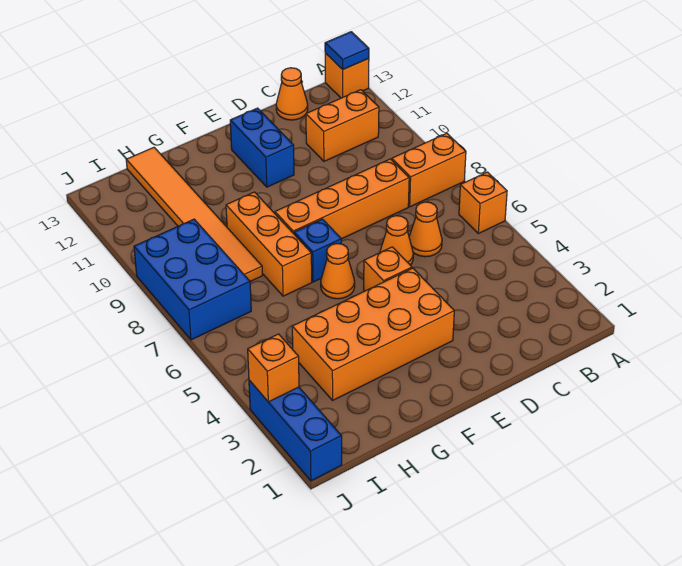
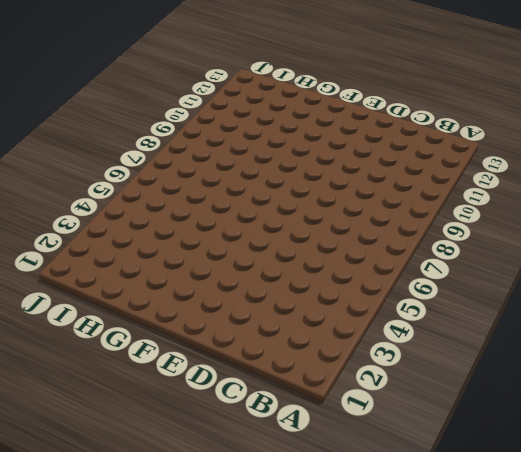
none -> orange brick A6 level 1
none -> orange brick A8:B8 level 1
none -> orange brick A13 level 1

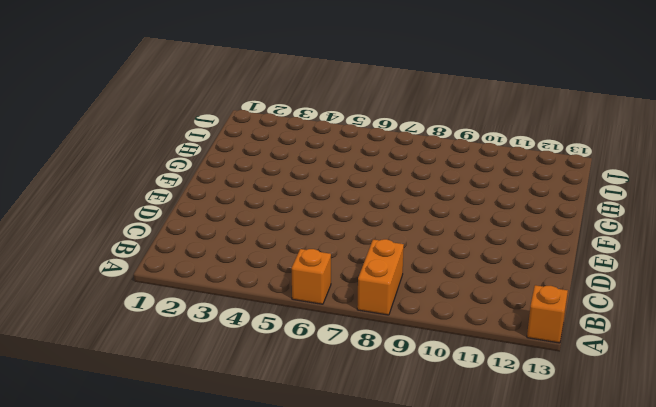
none -> orange brick B11:C11 level 1
none -> orange cone C6 level 1
none -> orange brick C8:F8 level 1

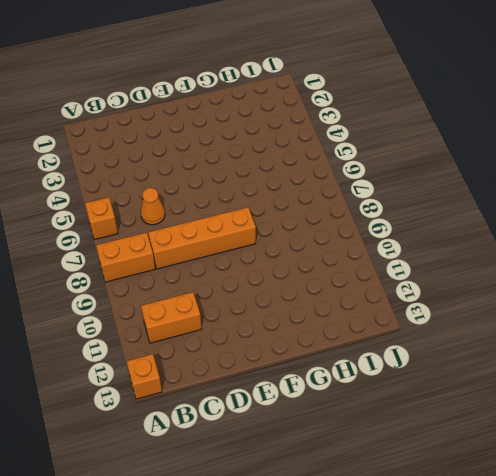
none -> orange cone C13 level 1
none -> orange cone D6 level 1
none -> orange brick E3:H4 level 1

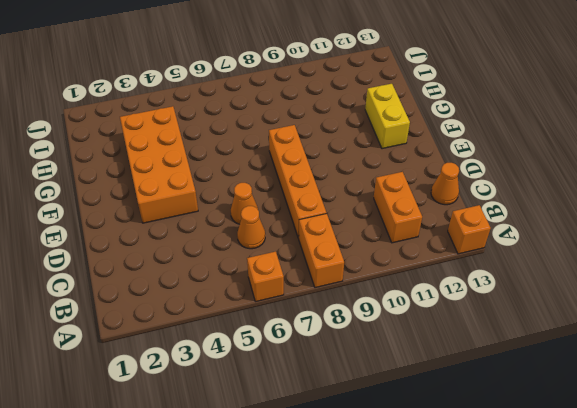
yellow brick F12:G12 level 1 -> none
none -> orange brick E5 level 1
none -> blue brick E11:E12 level 1
none -> orange cone F6 level 1

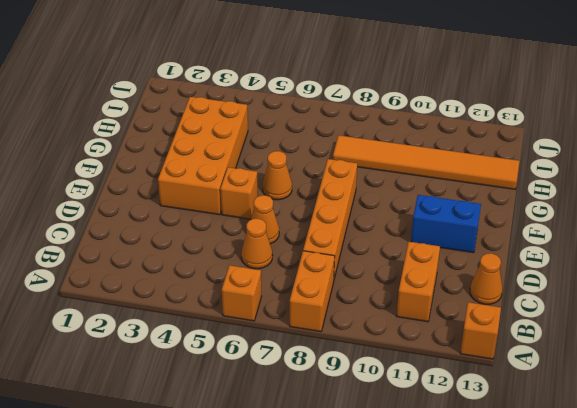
none -> blue brick F7 level 1
none -> orange brick G7:G9 level 1
none -> blue brick I7:J9 level 1

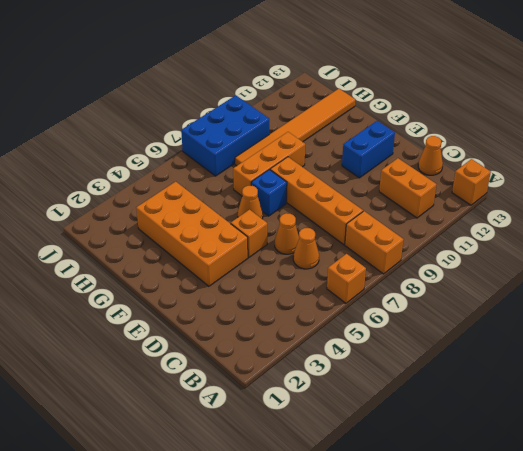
none -> blue brick J1:J3 level 1
none -> blue tile A13 level 2
none -> orange brick J3 level 2

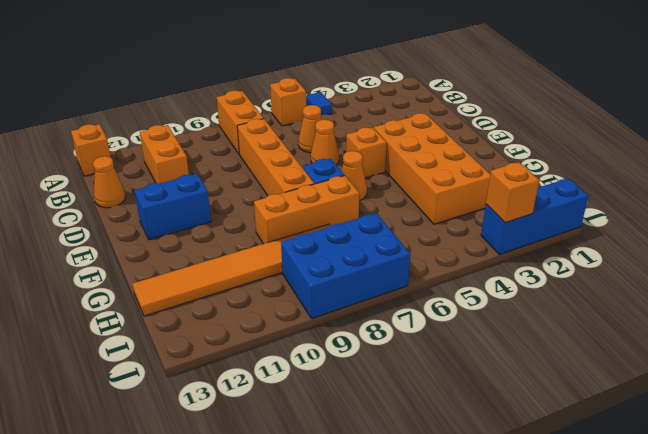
blue tile A5 level 1 -> blue tile A13 level 2

